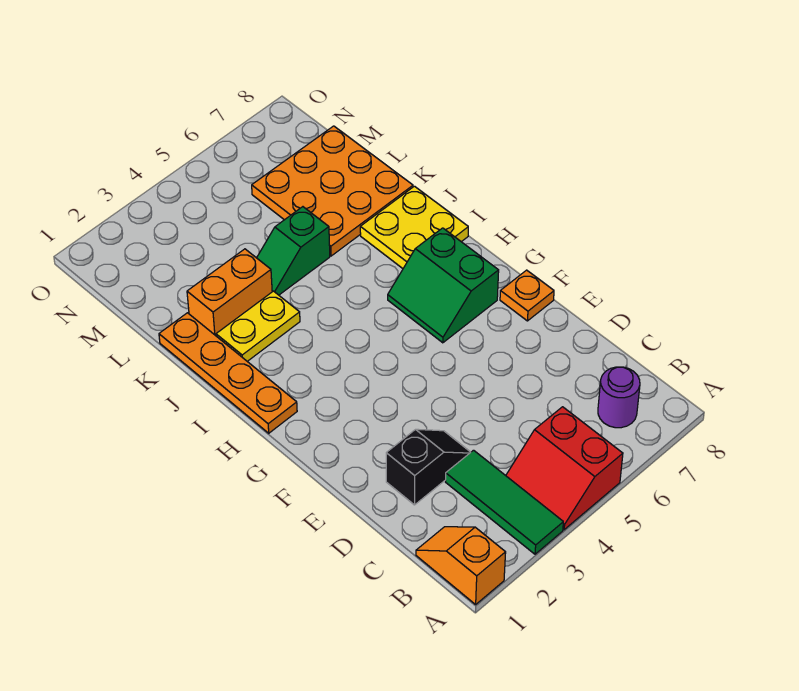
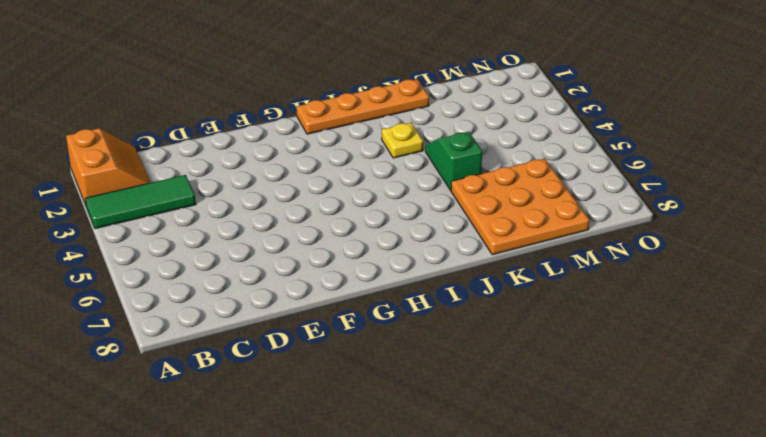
orange slope A1:B2 level 1 top A -> orange slope A1:B1 level 1 top A
yellow plate J3 level 1 -> yellow plate J2:J3 level 1
none -> red slope A4:B5 level 1 top 5
none -> purple round brick B7 level 1
none -> black slope D2:D3 level 1 top 2

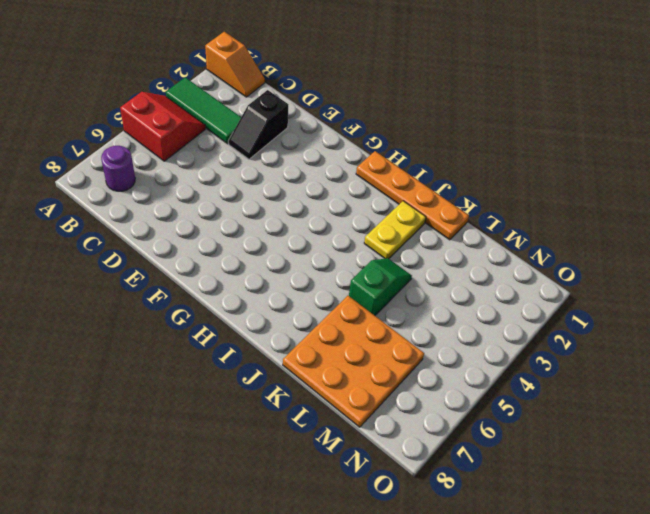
none -> orange plate F8 level 1
none -> green slope G6:H7 level 1 top 7
none -> yellow plate I7:J8 level 1

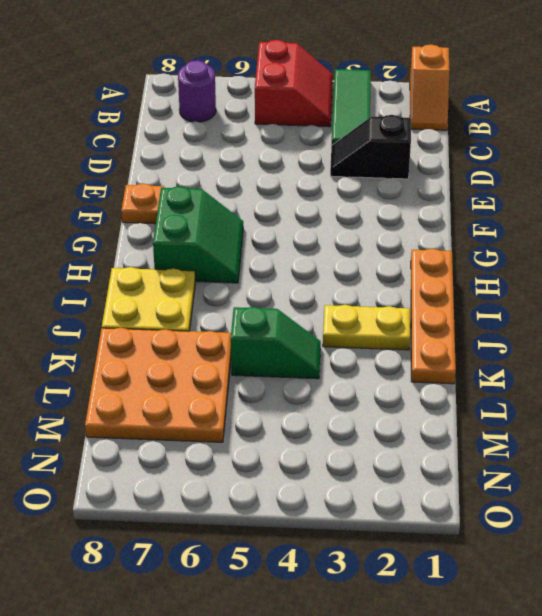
none -> orange brick K2:K3 level 1

